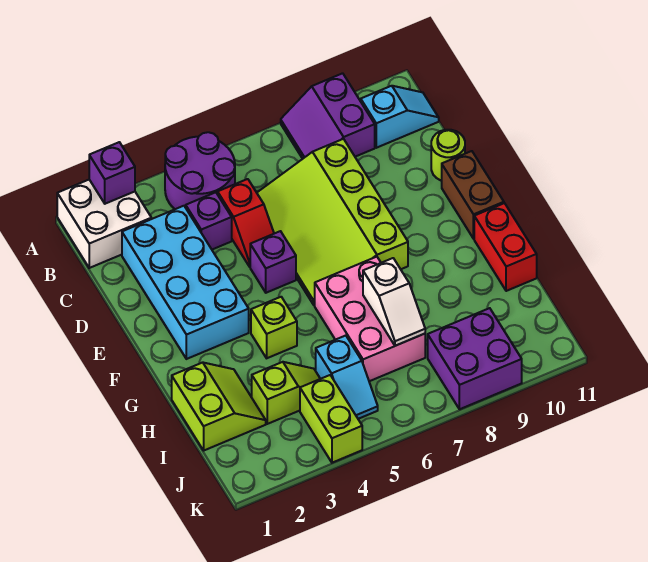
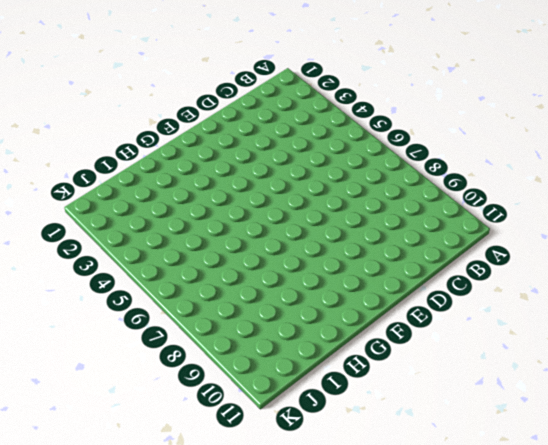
none -> white brick A1:B2 level 1
none -> purple round brick A4:B5 level 1
none -> purple slope A8:B9 level 1 top 9

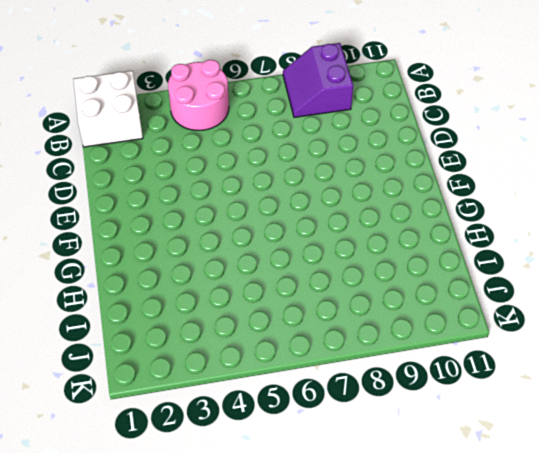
pink round brick A4:B5 level 1 -> purple round brick A4:B5 level 1
none -> cyan slope B10:B11 level 1 top 10
none -> cyan brick C2:F3 level 1
none -> purple brick C4 level 1

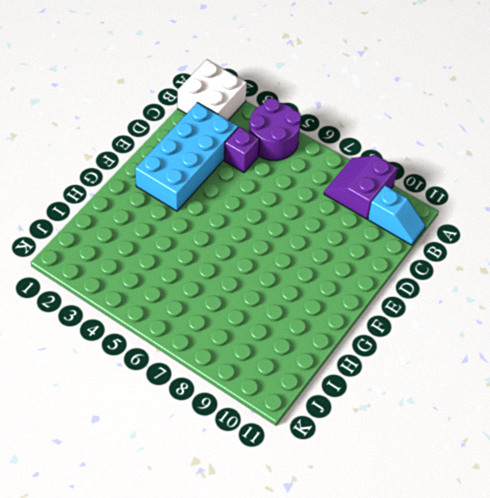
none -> red slope C5:D5 level 1 top C
none -> lime slope C6:F8 level 1 top 8
none -> lime round brick D11 level 1

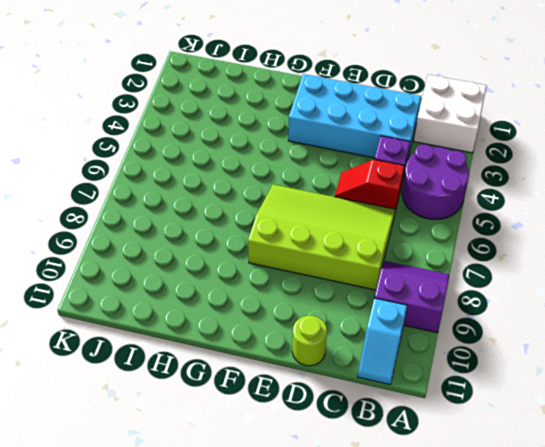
none -> purple brick E5 level 1
none -> brown brick E11:F11 level 1
none -> lime brick G4 level 1

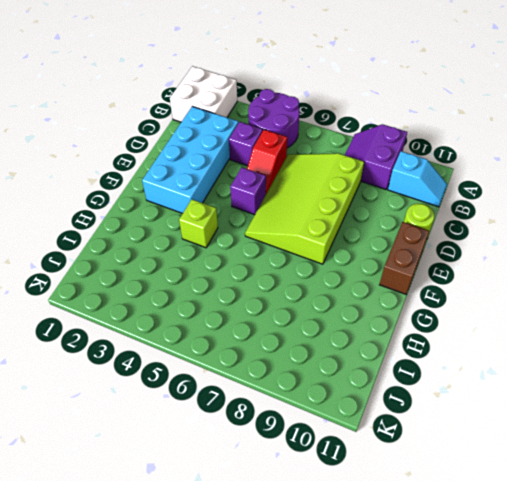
none -> pink brick G6:I7 level 1
none -> red brick G11:H11 level 1
none -> lime slope H1:I2 level 1 top 1

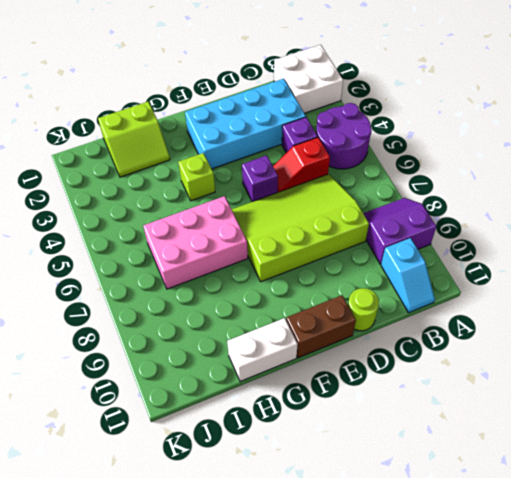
white brick G11:H11 level 1 -> red brick G11:H11 level 1
none -> lime slope I3:I4 level 1 top 3
none -> cyan slope I5:J5 level 1 top I
none -> lime brick J4:K4 level 1

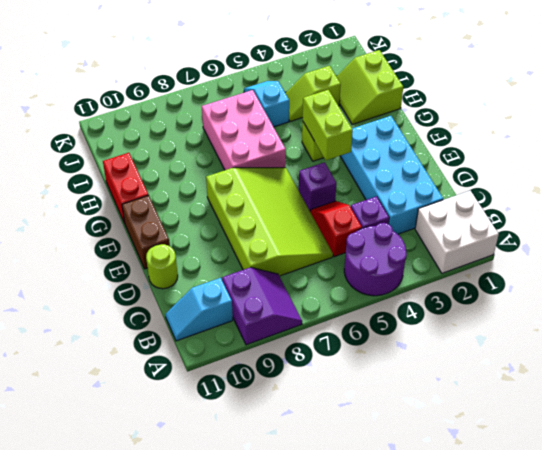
lime brick F4:G4 level 2 -> lime brick J4:K4 level 1
none -> purple brick J8:K9 level 1
none -> purple brick A2 level 2
none -> white slope H7:I7 level 2 top H

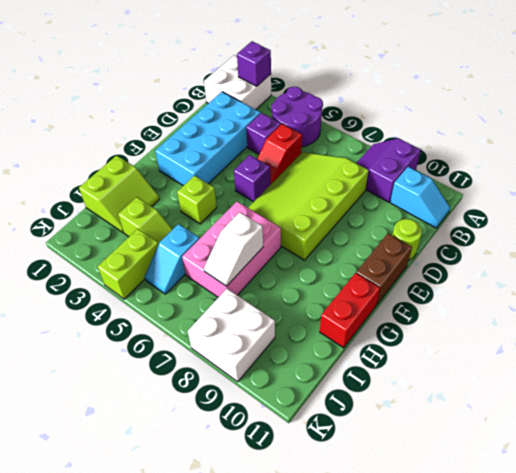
white brick J8:K9 level 1 -> purple brick J8:K9 level 1

